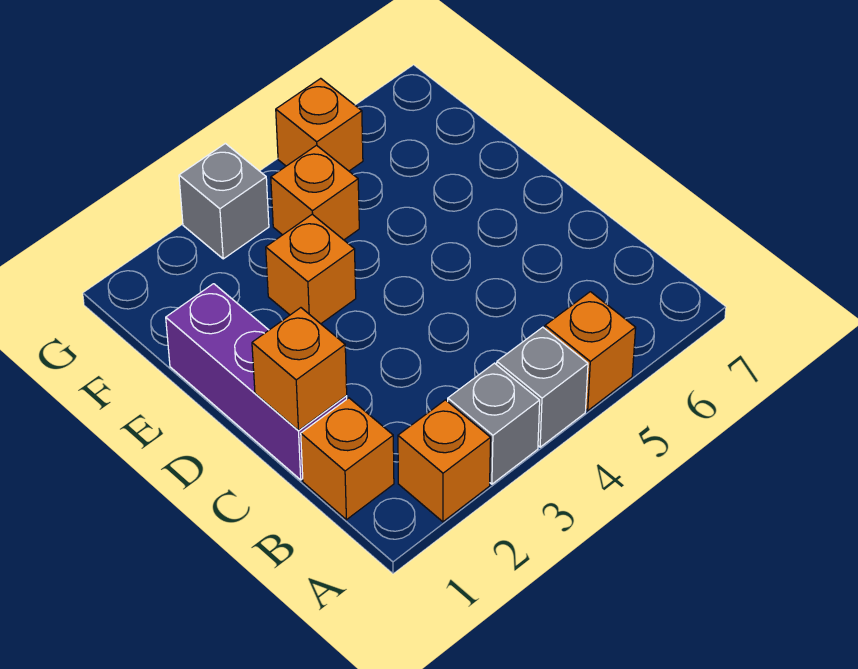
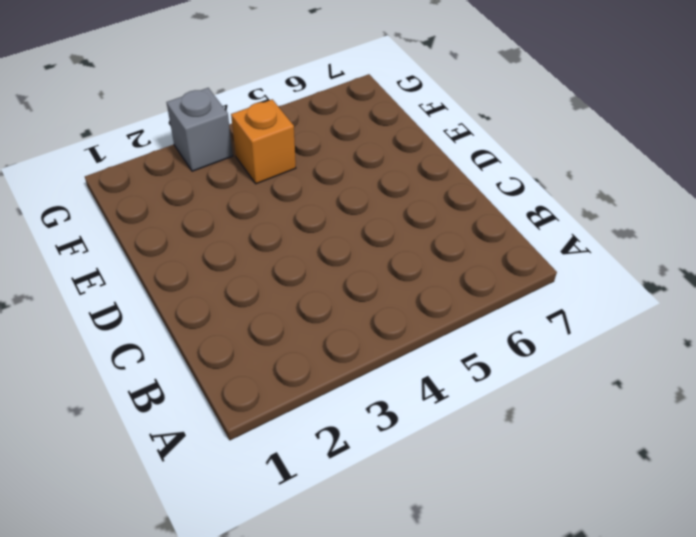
none -> orange brick A2 level 1
none -> grey brick A3 level 1

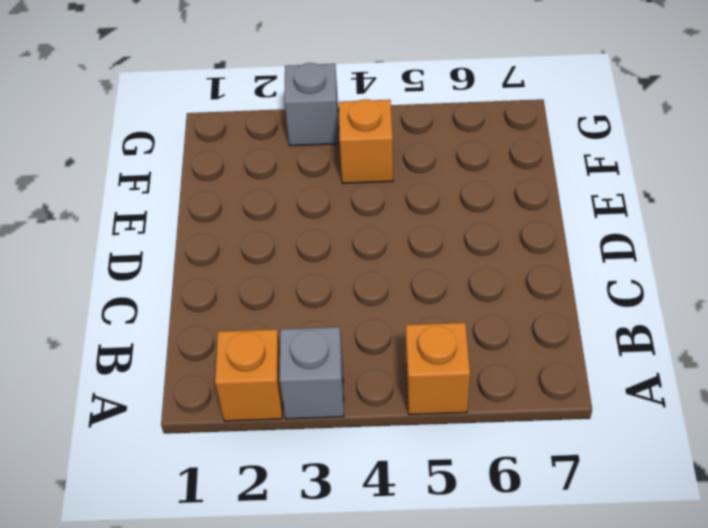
none -> grey brick A4 level 1
none -> orange brick B1 level 1

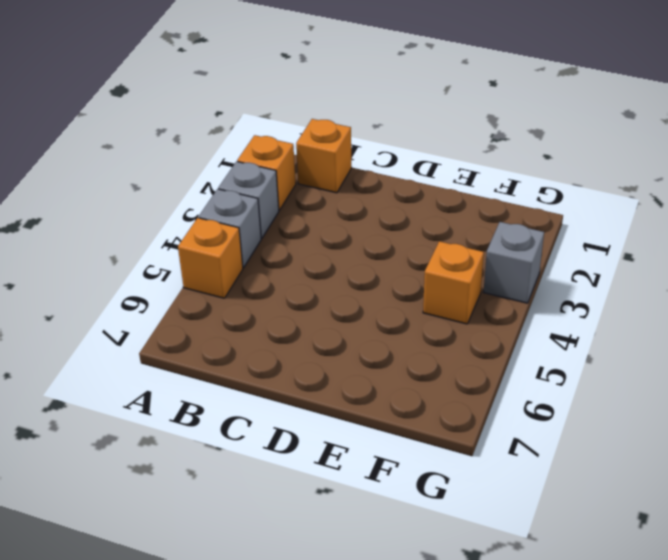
none -> purple brick C1:E1 level 1
none -> orange brick E3 level 1

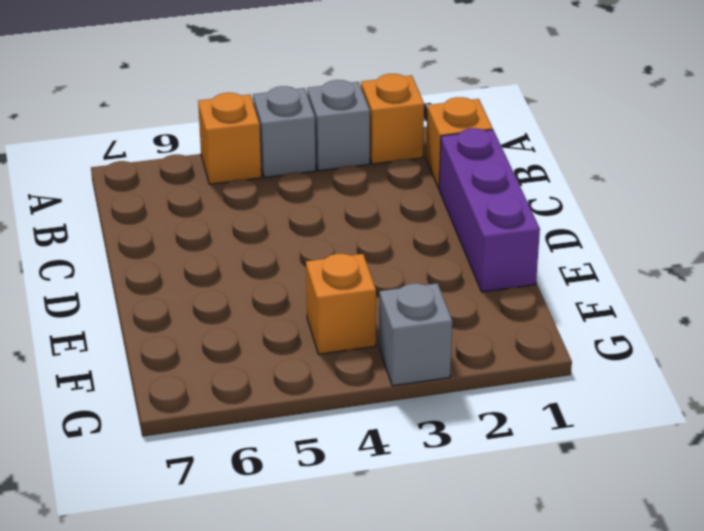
none -> orange brick E3 level 1
none -> orange brick G5 level 1

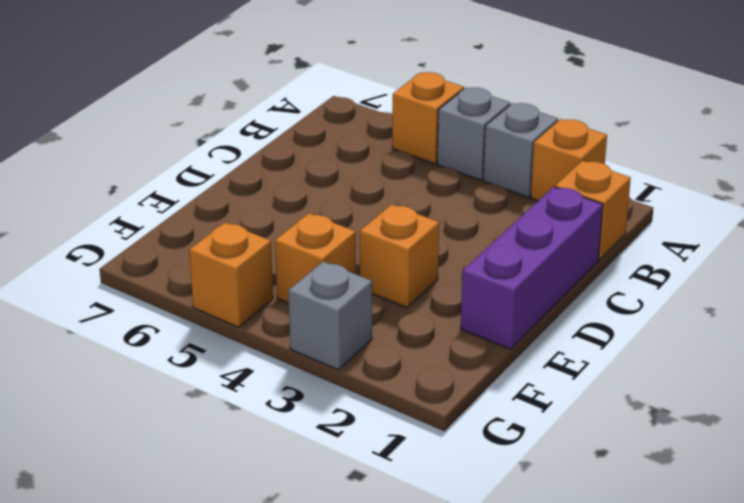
none -> orange brick C1 level 2

